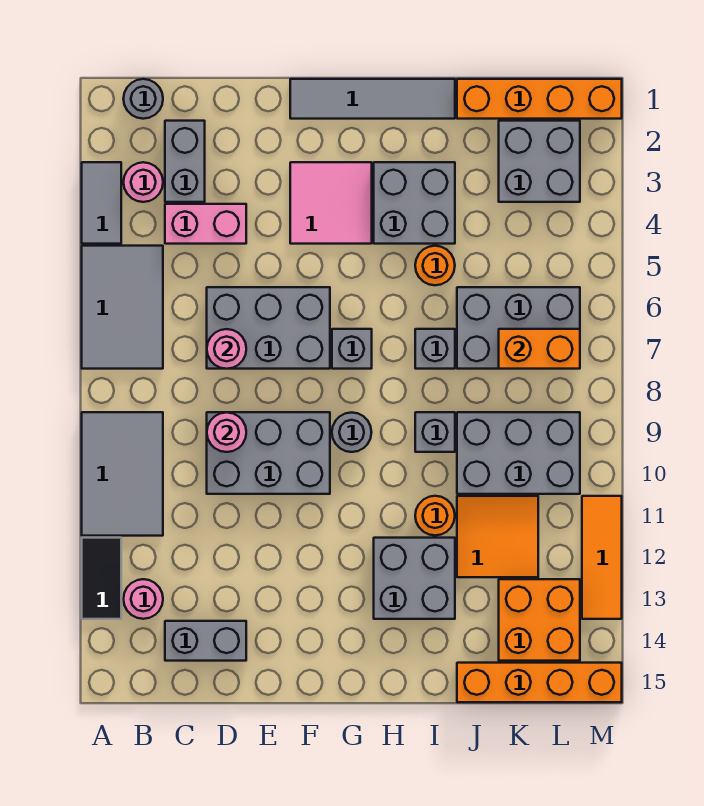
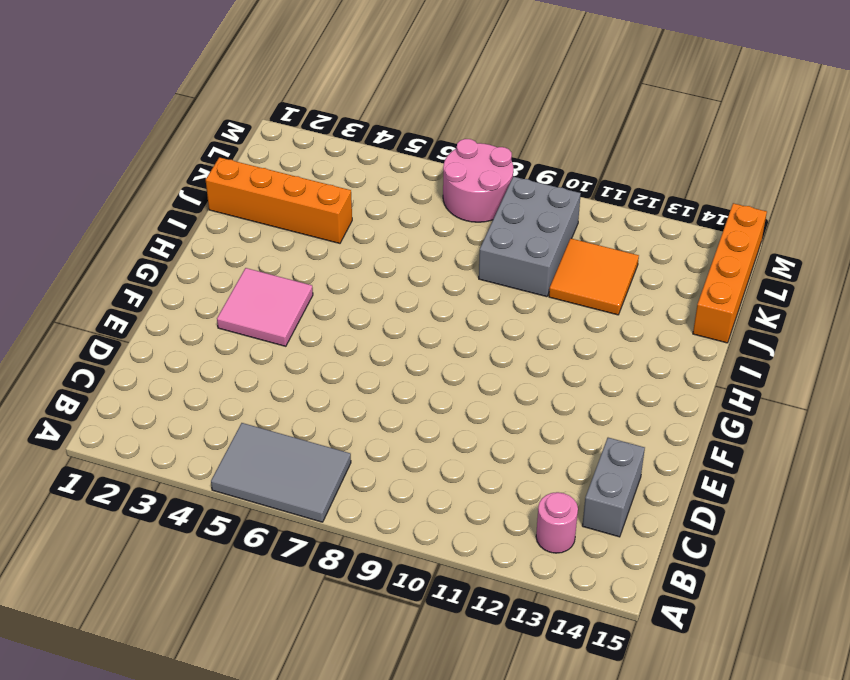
orange brick J1:J4 level 1 -> orange brick J1:M1 level 1
pink round brick L7:M8 level 1 -> grey brick J6:L7 level 1
none -> grey tile A3:A4 level 1
none -> grey tile A9:B11 level 1
none -> black tile A12:A13 level 1
none -> grey round brick B1 level 1

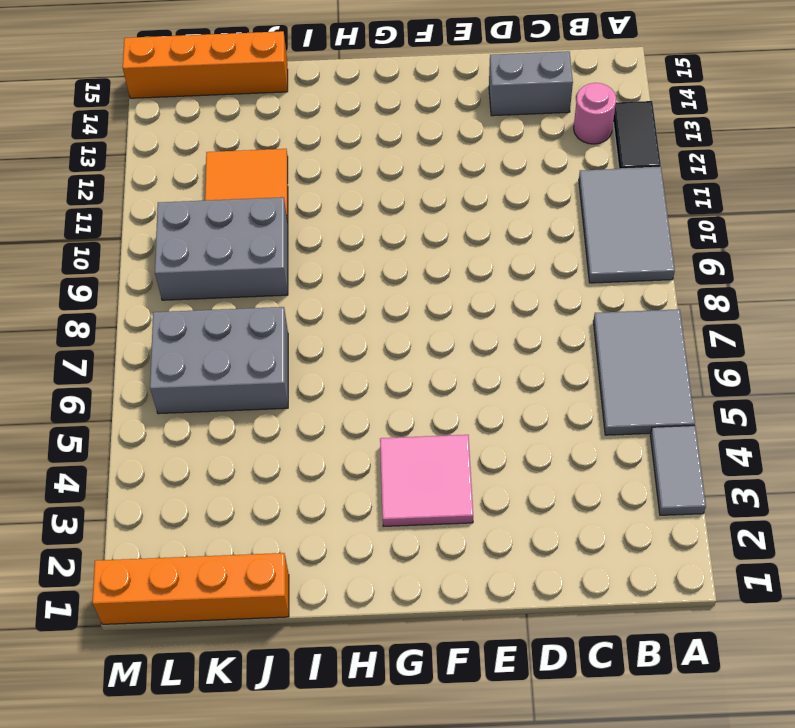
none -> grey round brick B1 level 1
none -> pink round brick B3 level 1
none -> grey brick C2:C3 level 1
none -> pink brick C4:D4 level 1

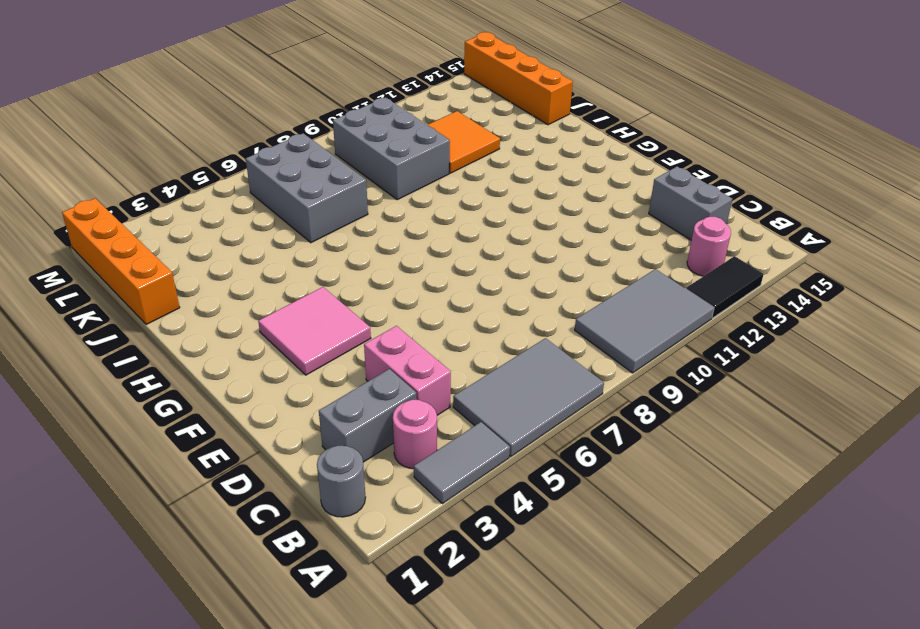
none -> grey brick D6:F7 level 1
none -> grey brick D9:F10 level 1
none -> grey tile F1:I1 level 1
none -> grey brick G7 level 1

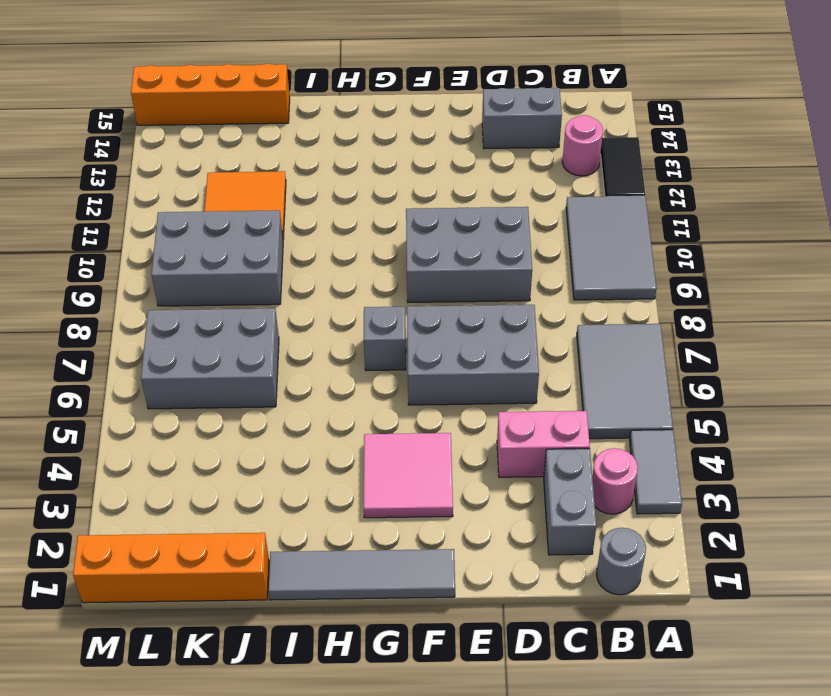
none -> grey round brick G9 level 1
none -> grey brick H3:I4 level 1
none -> grey brick H12:I13 level 1
none -> orange round brick I5 level 1

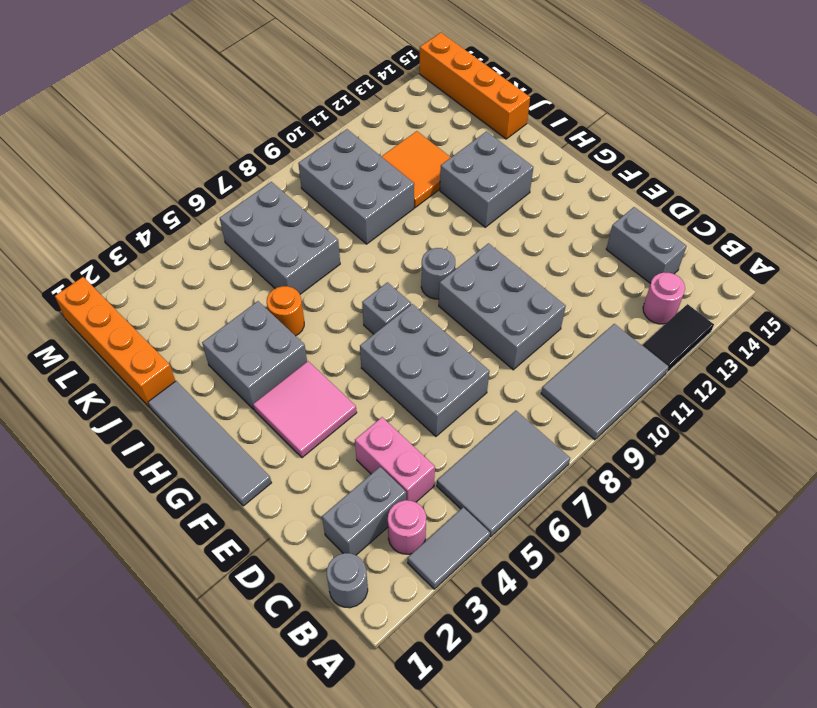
none -> grey brick I7 level 1
none -> grey brick I9 level 1
none -> orange round brick I11 level 1
none -> grey brick K2:L3 level 1

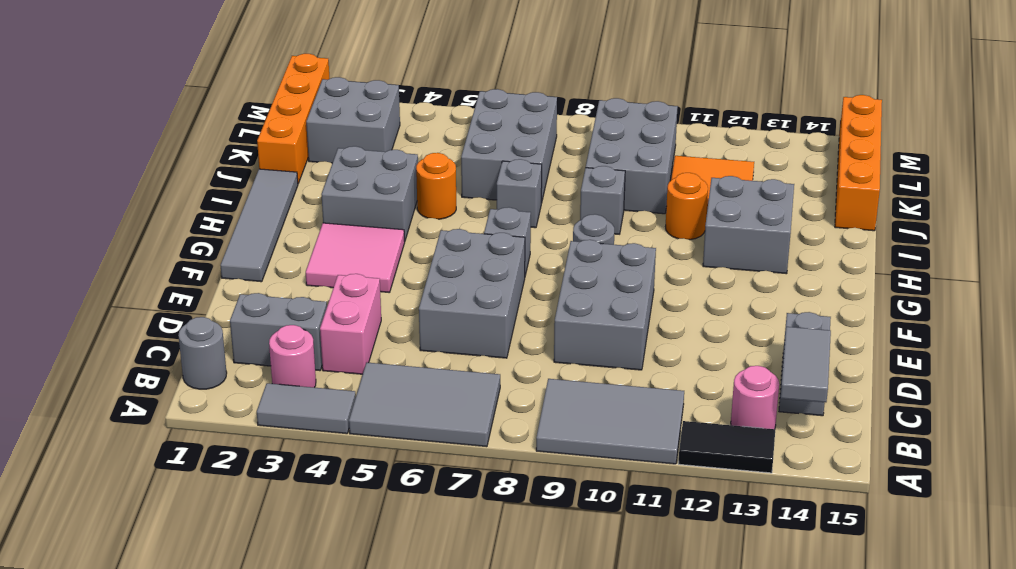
grey tile B14:C14 level 2 -> none
none -> orange brick K13:L14 level 1
none -> orange tile M11:M13 level 1
none -> pink round brick D7 level 2
none -> pink round brick D9 level 2

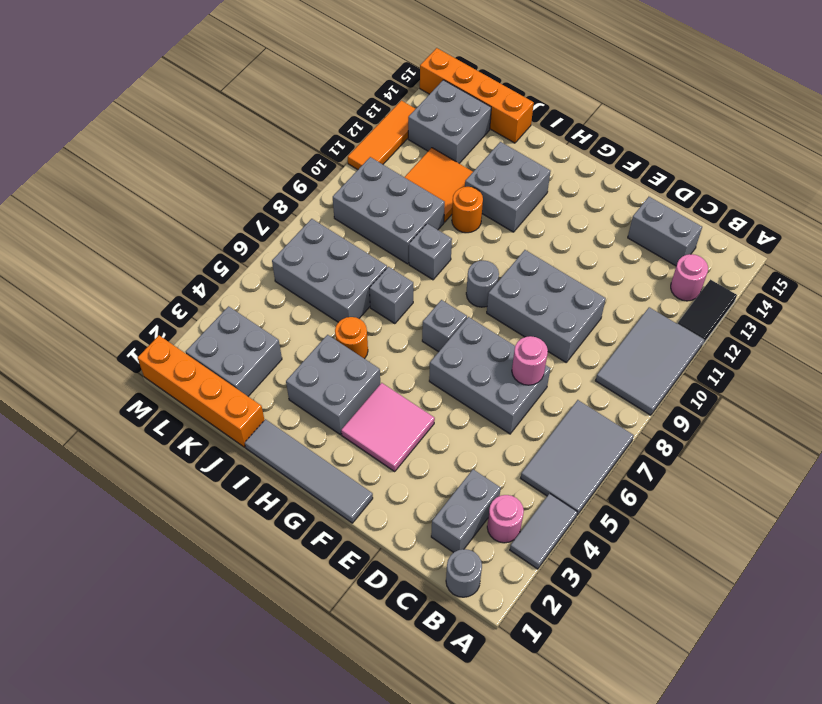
grey brick K13:L14 level 1 -> orange brick K13:L14 level 1
none -> pink brick C4:D4 level 1
none -> pink round brick D9 level 2
none -> orange brick K7:L7 level 2

